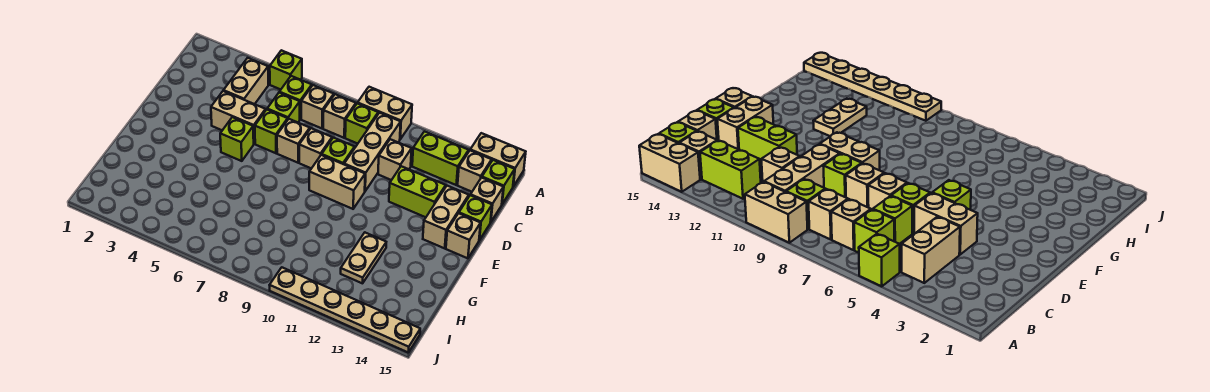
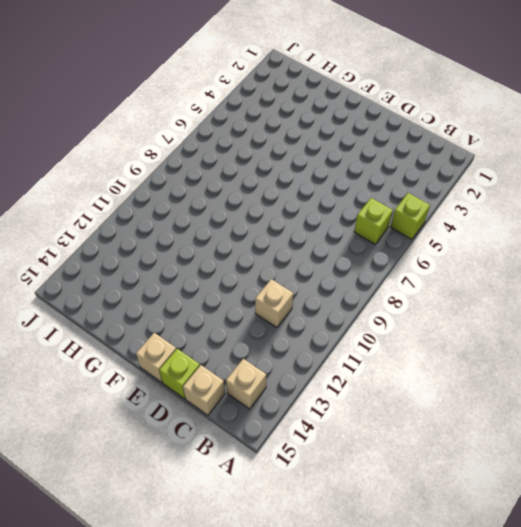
none -> tan brick A9:A10 level 1
none -> tan brick A14:A15 level 1
none -> tan brick B4:C4 level 1

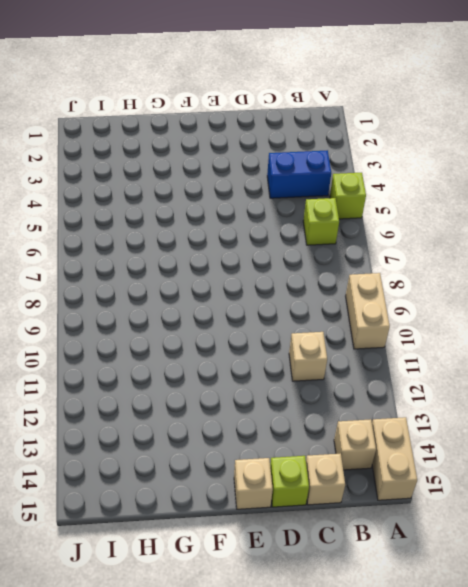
blue brick B4:C4 level 1 -> tan brick B4:C4 level 1
none -> tan brick B7 level 1
none -> tan brick B8 level 1
none -> lime brick B9 level 1

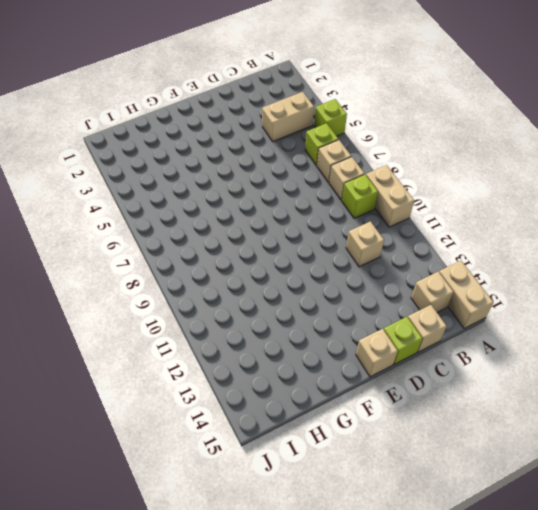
none -> tan brick B10:D10 level 1
none -> lime brick B12:B13 level 1
none -> lime brick B15 level 1

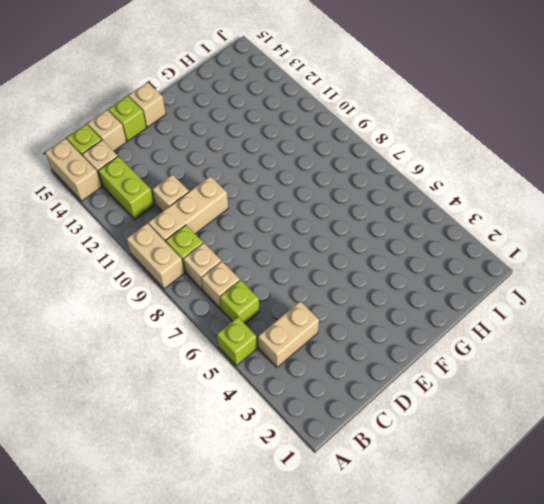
none -> lime brick C6 level 1
none -> tan brick D4:D5 level 1
none -> lime brick D6 level 1

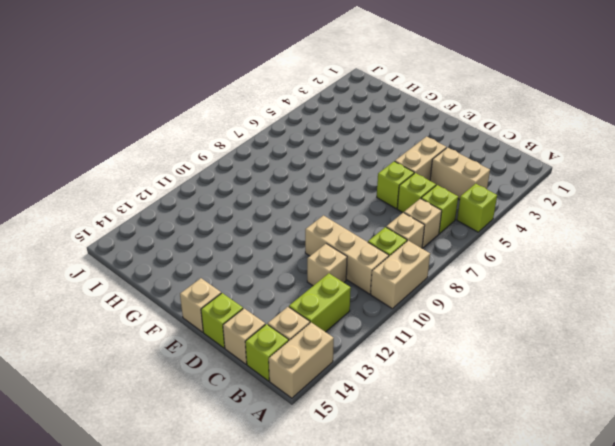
none -> tan brick D7 level 1
none -> tan brick D8 level 1
none -> lime brick D9 level 1

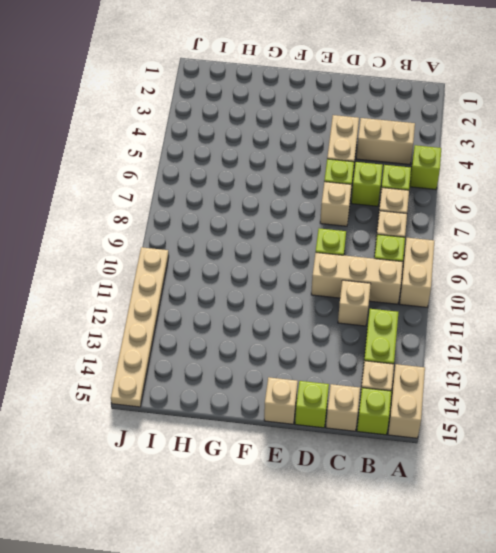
none -> tan brick D8 level 1
none -> lime brick D12:D13 level 1
none -> tan brick D14:E14 level 1

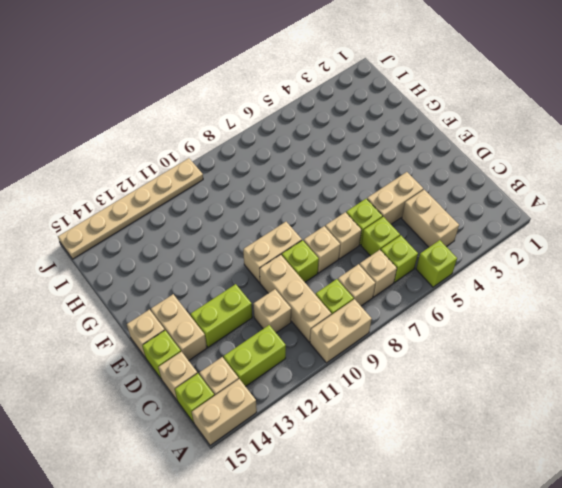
none -> lime brick E5 level 1
none -> tan plate G12:H12 level 1

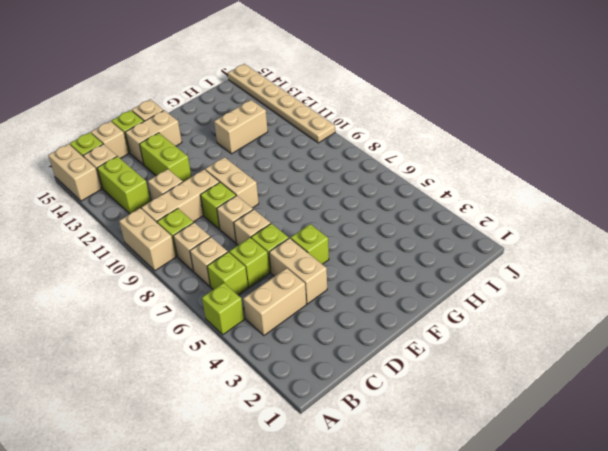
tan brick G12:H12 level 1 -> tan plate G12:H12 level 1

